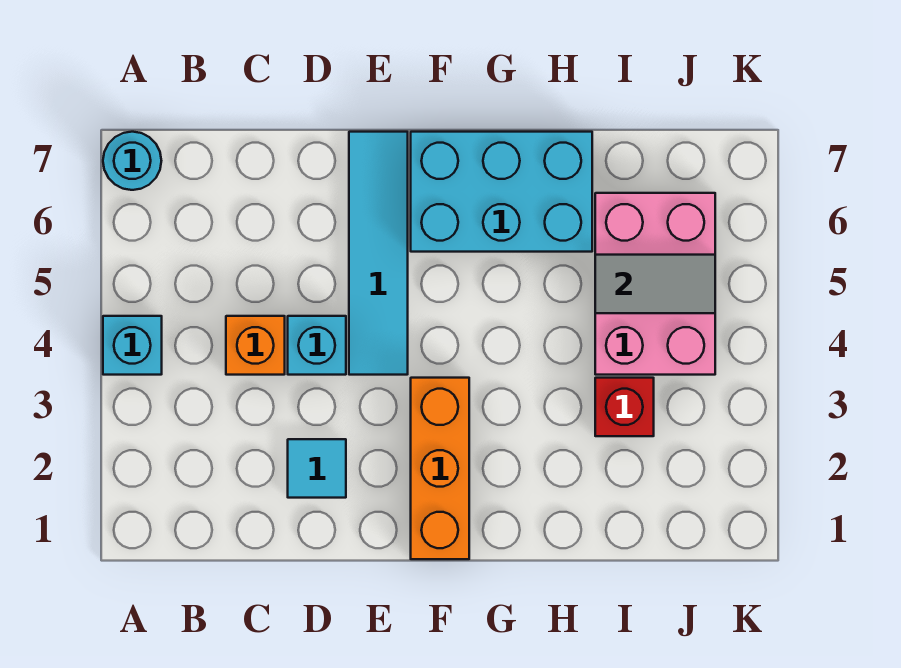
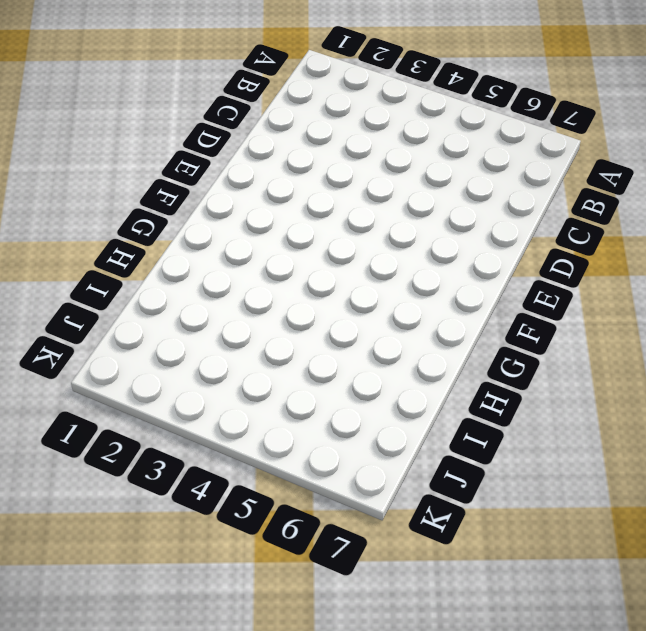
none -> cyan brick A4 level 1
none -> cyan round brick A7 level 1

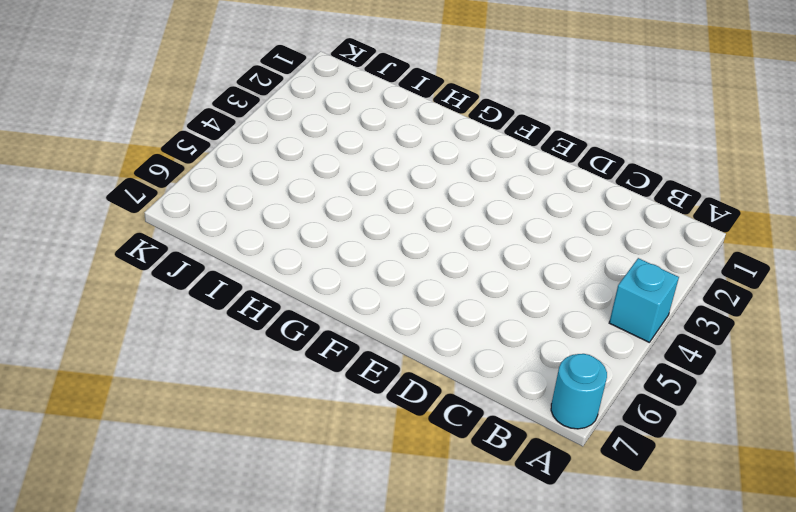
none -> orange brick C4 level 1
none -> cyan tile D2 level 1

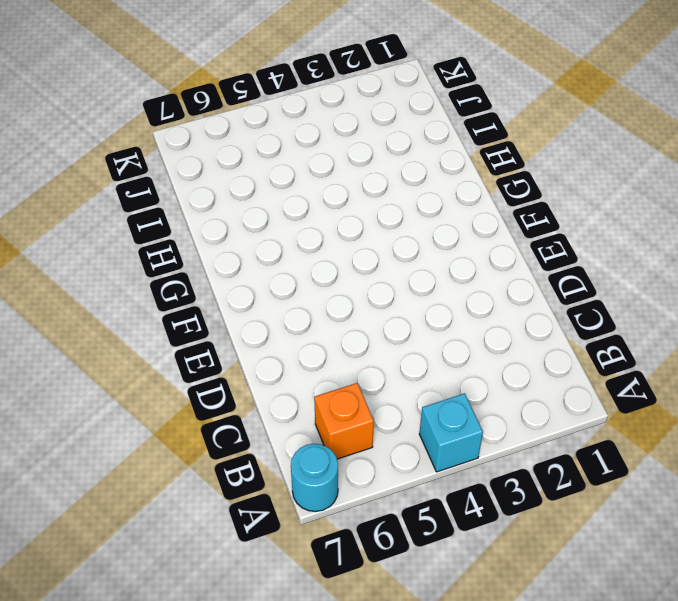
orange brick B6 level 1 -> orange brick C4 level 1
none -> cyan tile D2 level 1
none -> cyan brick D4 level 1

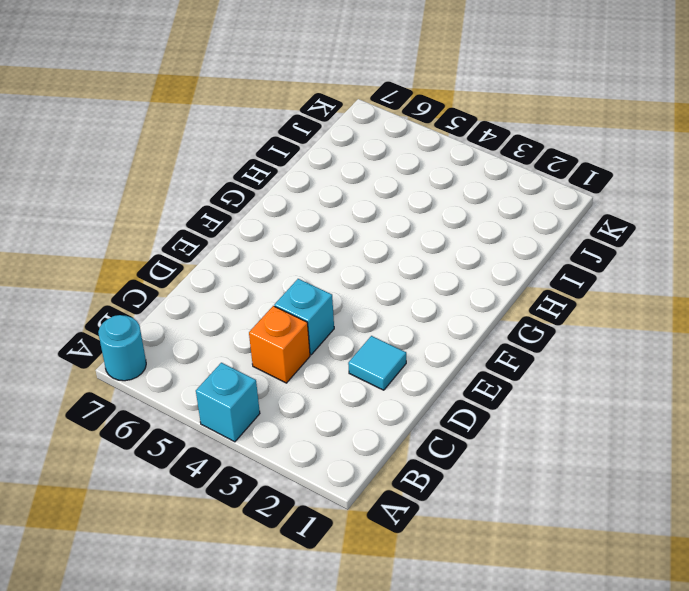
none -> cyan tile E4:E7 level 1
none -> orange brick F1:F3 level 1

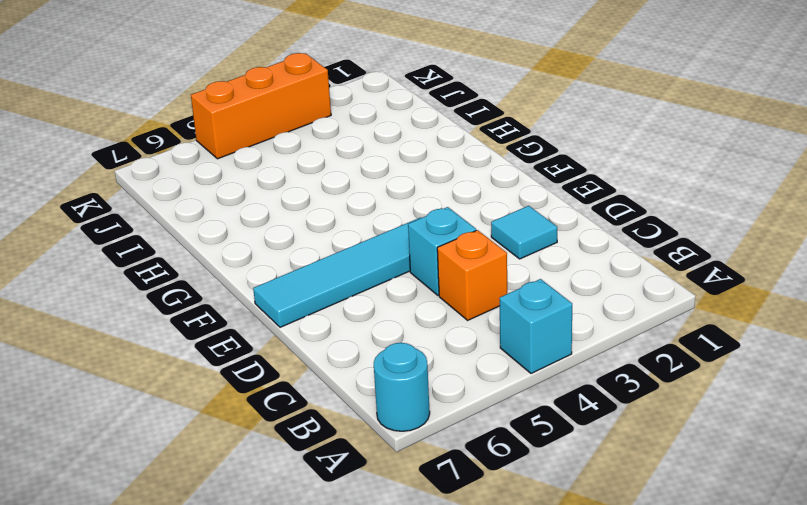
orange brick K3:K5 level 1 -> orange brick F1:F3 level 1
none -> cyan brick F6:H7 level 1
none -> red brick I3 level 1

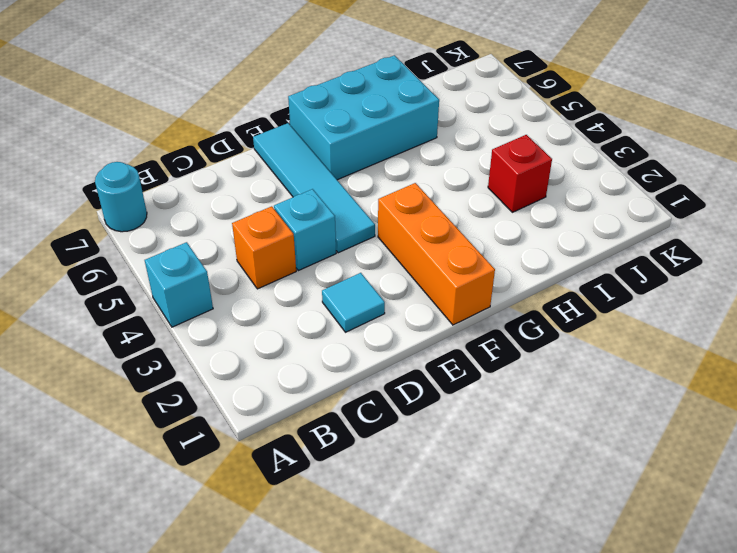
none -> pink brick I4:J6 level 1
none -> grey tile I5:J5 level 2

